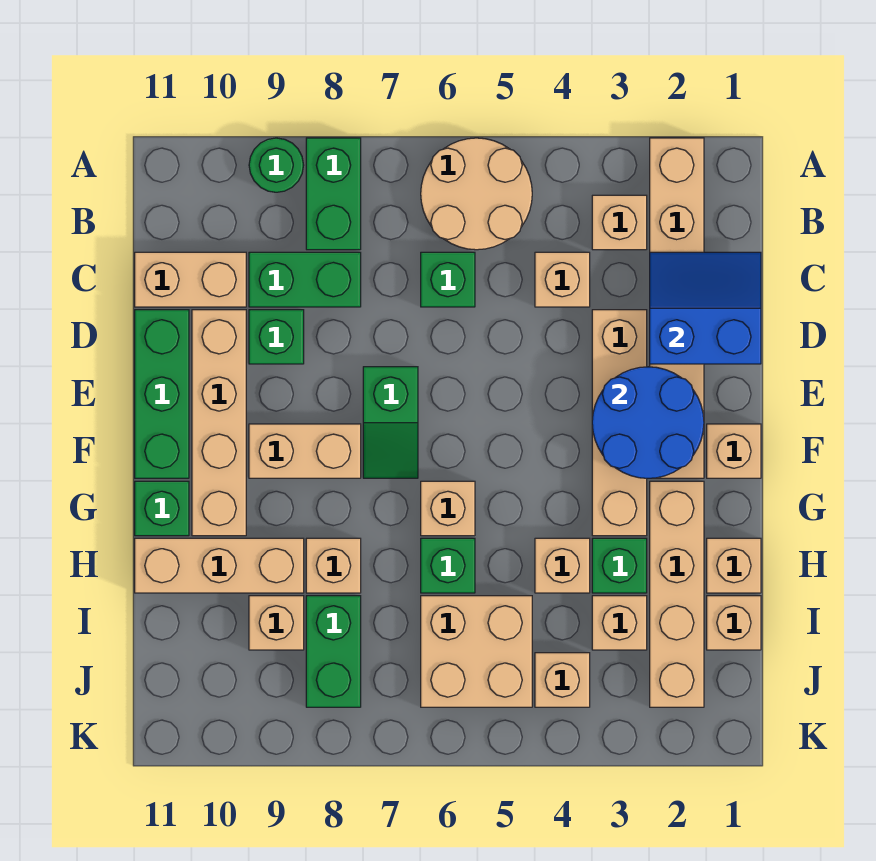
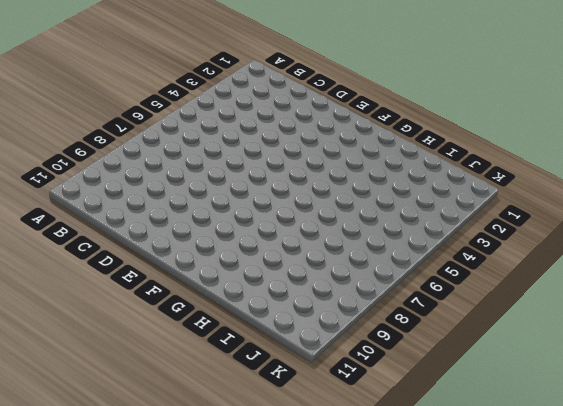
none -> tan brick A2:F2 level 1
none -> tan round brick A5:B6 level 1
none -> green brick A8:B8 level 1
none -> green round brick A9 level 1

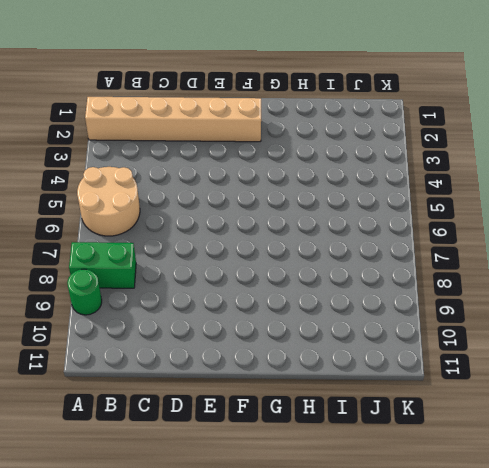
none -> tan brick B3 level 1
none -> tan brick C4 level 1
none -> green brick C6 level 1
none -> green brick C8:C9 level 1

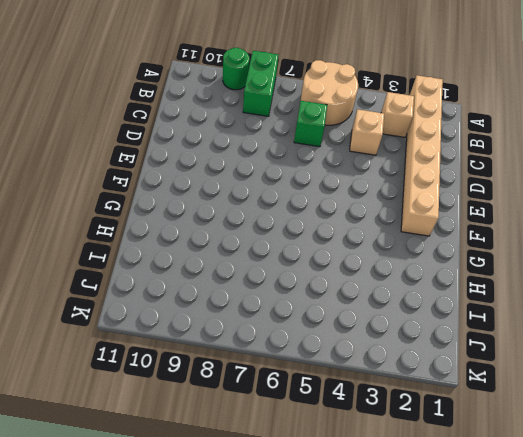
none -> green brick C8:C9 level 1
none -> tan brick C10:C11 level 1
none -> tan brick D3:G3 level 1
none -> green brick D9 level 1

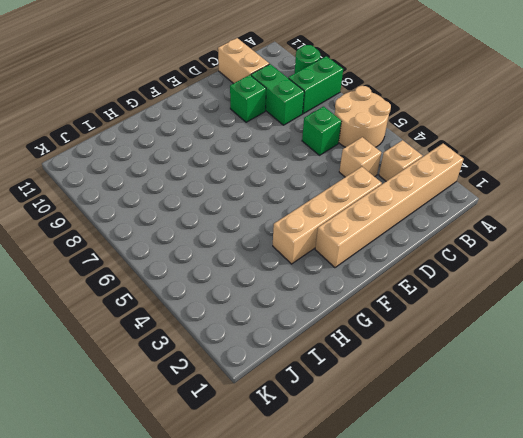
none -> tan brick D10:G10 level 1
none -> green brick D11:F11 level 1
none -> green slope E7:F7 level 1 top E
none -> tan brick F1 level 1

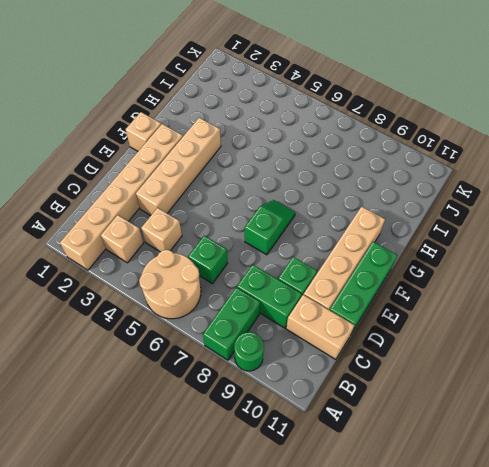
none -> tan brick F8:F9 level 1
none -> tan brick G2:J2 level 1
none -> tan brick G6 level 1
none -> green brick G11 level 1

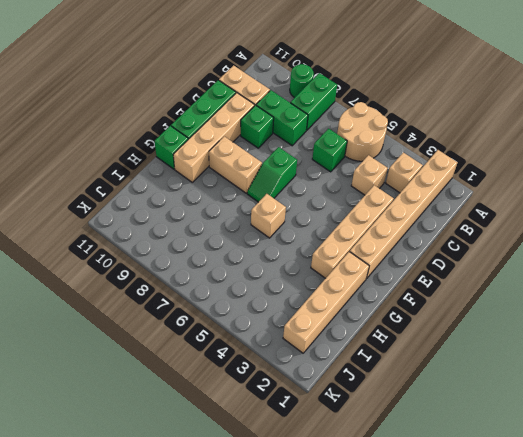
none -> tan brick F1 level 1
none -> tan brick H1 level 1
none -> green brick H3 level 1
none -> tan brick H4 level 1

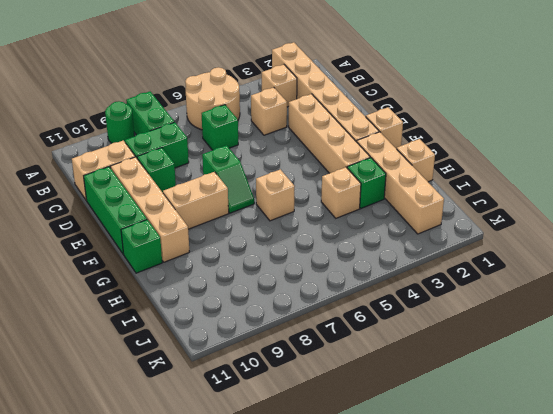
none -> green brick H6 level 1
none -> tan brick H8 level 1
none -> tan brick H9:H11 level 1
none -> tan brick I1 level 1

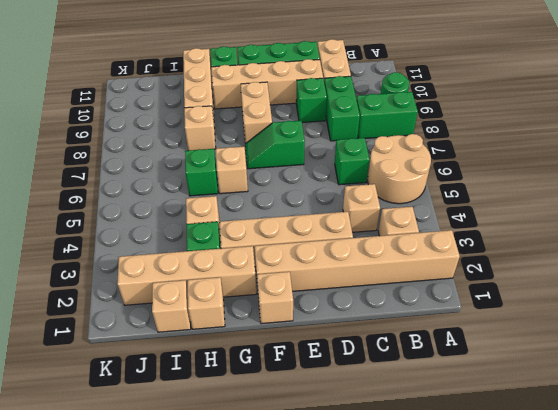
none -> tan brick I3 level 1
none -> tan brick I5:J6 level 1
none -> green brick I8:J8 level 1
none -> tan brick I9 level 1

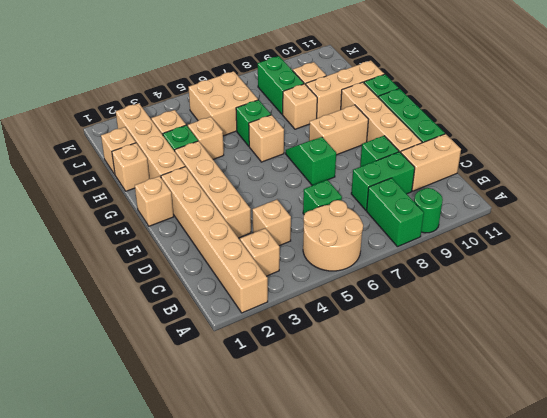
none -> tan brick J4 level 1
none -> blue slope C1:D2 level 2 top D
none -> blue round brick E2:F3 level 2

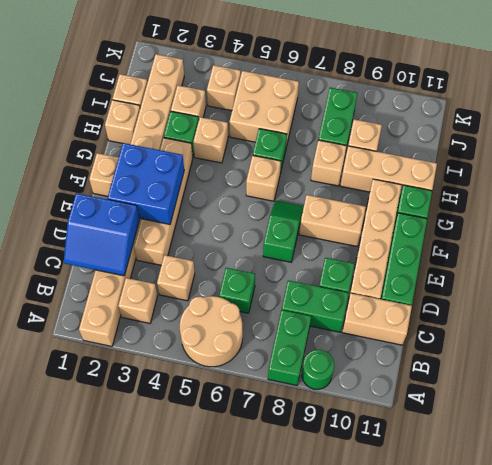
blue brick E2:F3 level 2 -> blue round brick E2:F3 level 2

